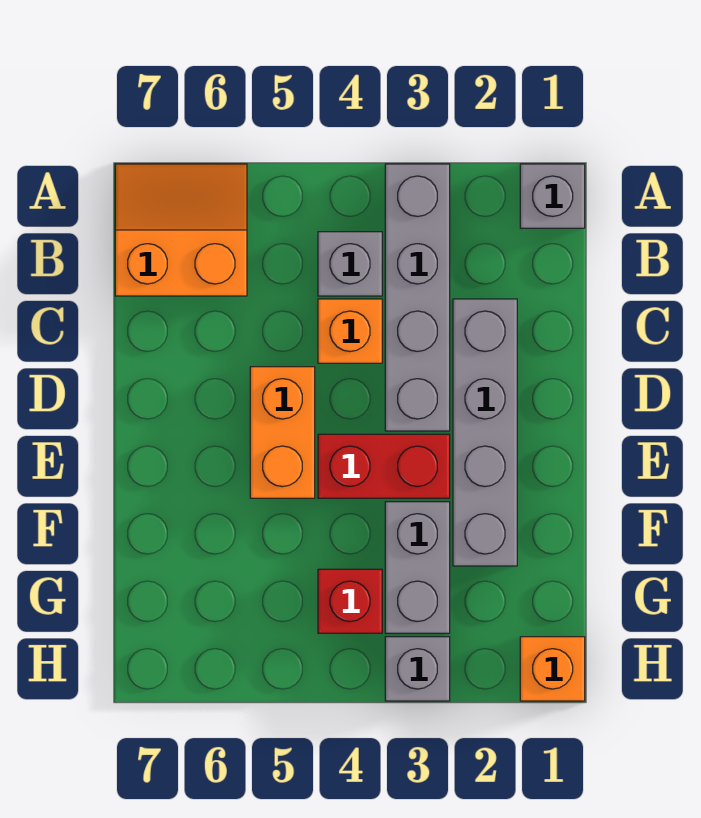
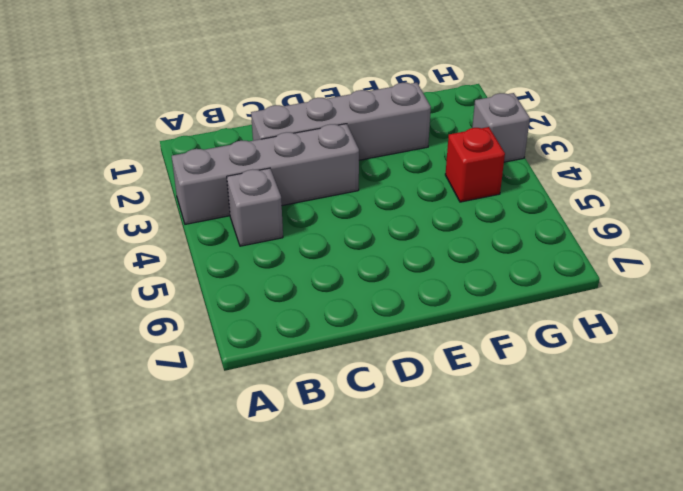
none -> grey brick A1 level 1
none -> orange slope A6:B7 level 1 top B
none -> orange brick C4 level 1

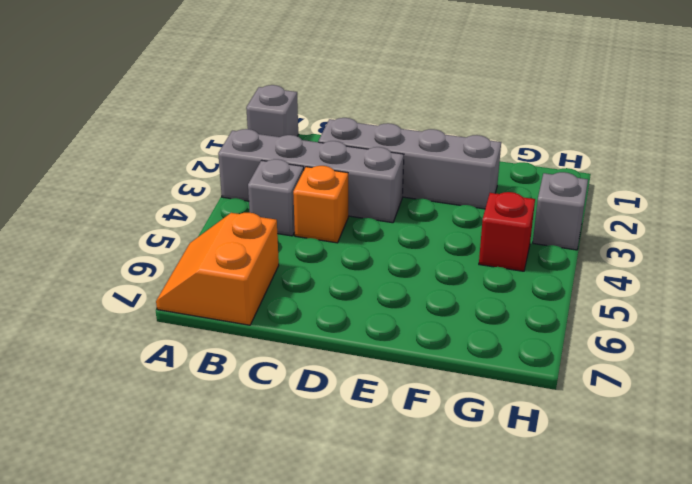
none -> orange brick D5:E5 level 1
none -> red brick E3:E4 level 1
none -> grey brick F3:G3 level 1

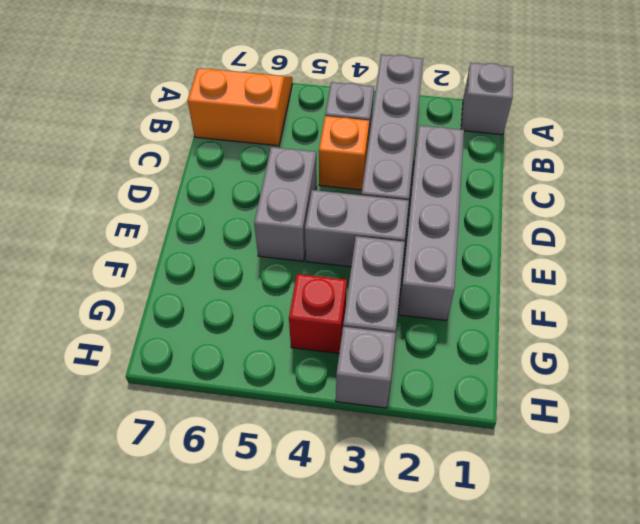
grey brick D5:E5 level 1 -> orange brick D5:E5 level 1
grey brick E3:E4 level 1 -> red brick E3:E4 level 1
none -> orange brick H1 level 1

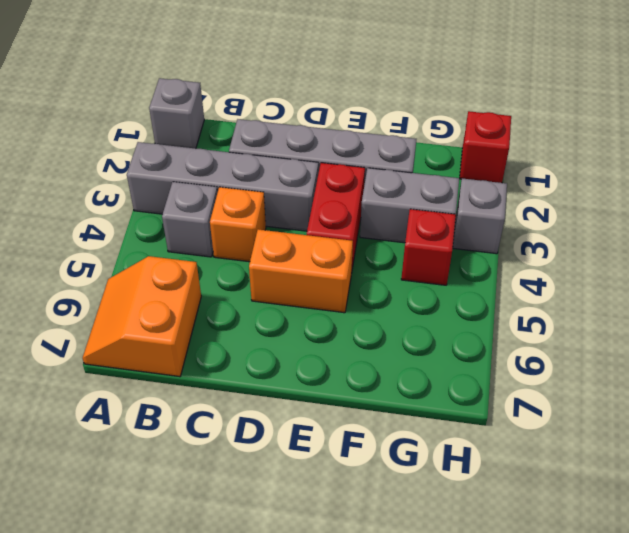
red brick H1 level 1 -> orange brick H1 level 1

